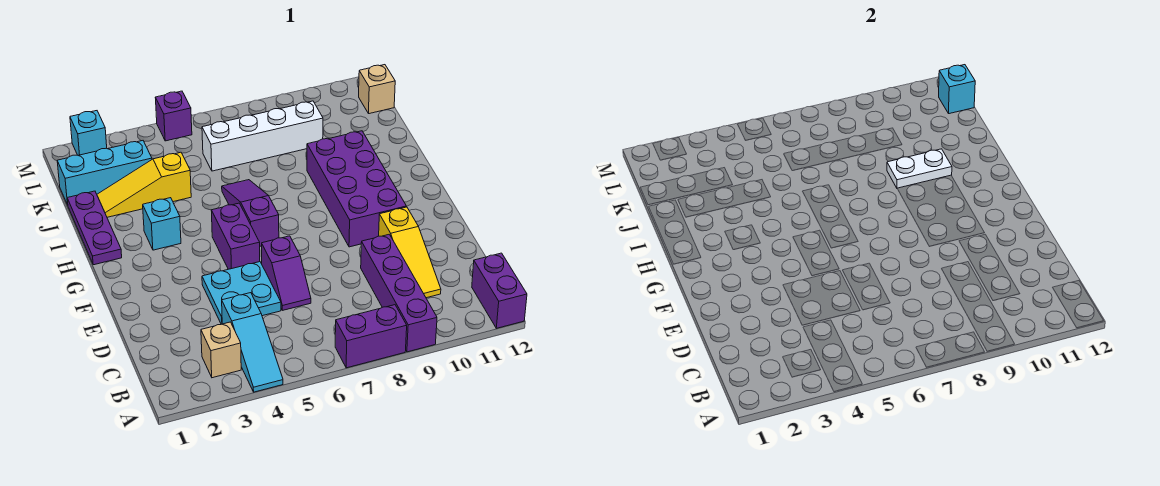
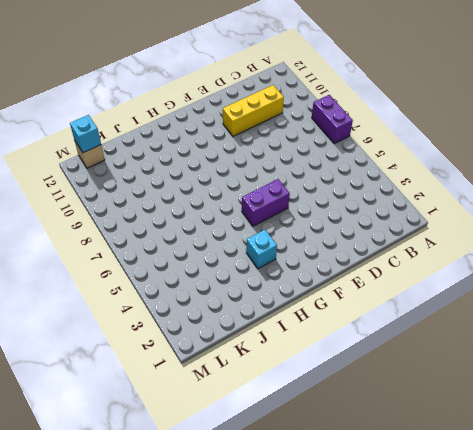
yellow brick C10:E10 level 1 -> yellow slope C10:E10 level 1 top E
none -> cyan slope A4:C4 level 1 top C
none -> purple brick A9:D9 level 1
none -> purple brick A12:B12 level 1

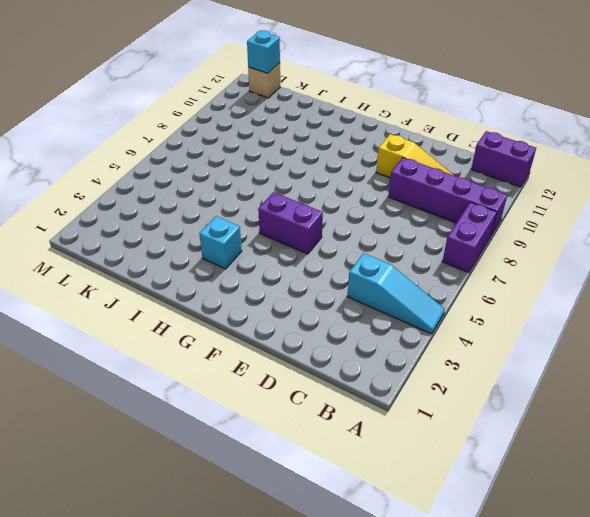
none -> tan brick B3 level 1
none -> cyan plate D4:E5 level 1
none -> purple slope D6:E6 level 1 top E

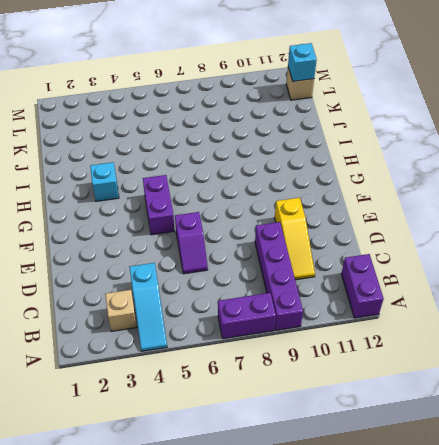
none -> cyan plate D4:E5 level 1
none -> purple brick F9:I10 level 1
none -> purple slope G6:I6 level 1 top G

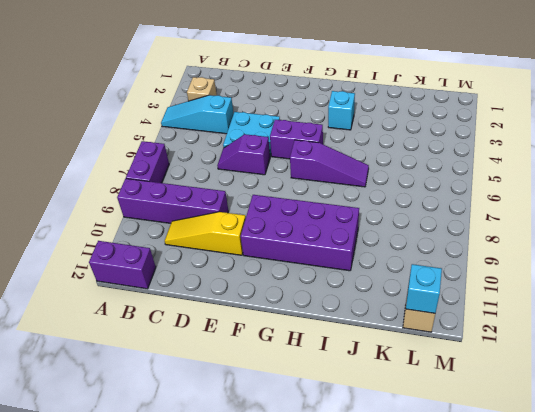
none -> purple plate H1:J1 level 1
none -> yellow slope J2:J4 level 1 top 4
none -> cyan brick K1:K3 level 1

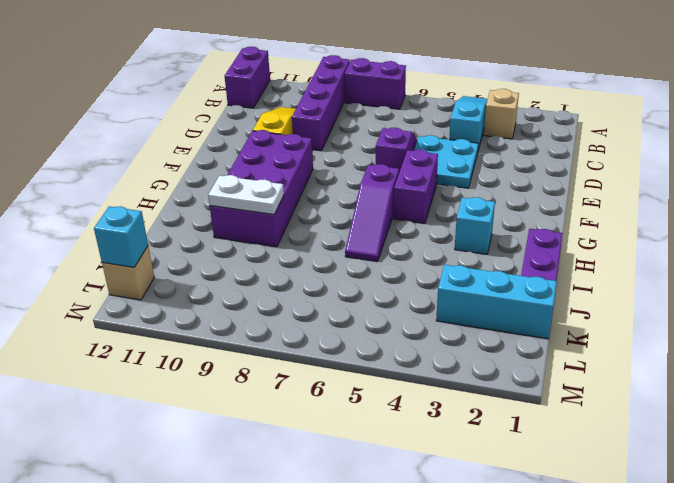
none -> yellow slope J2:J4 level 1 top 4
none -> white brick K6:K9 level 1
none -> cyan brick M2 level 1

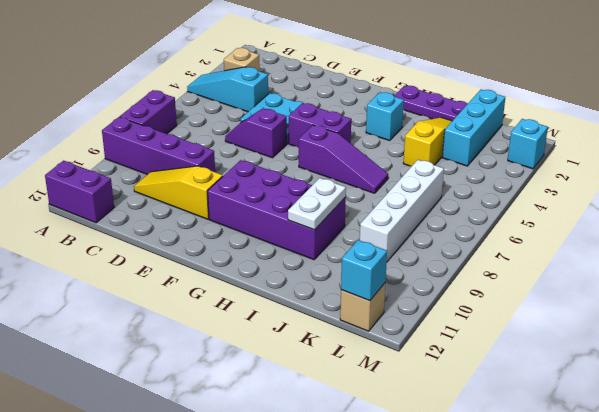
none -> purple brick M5 level 1

